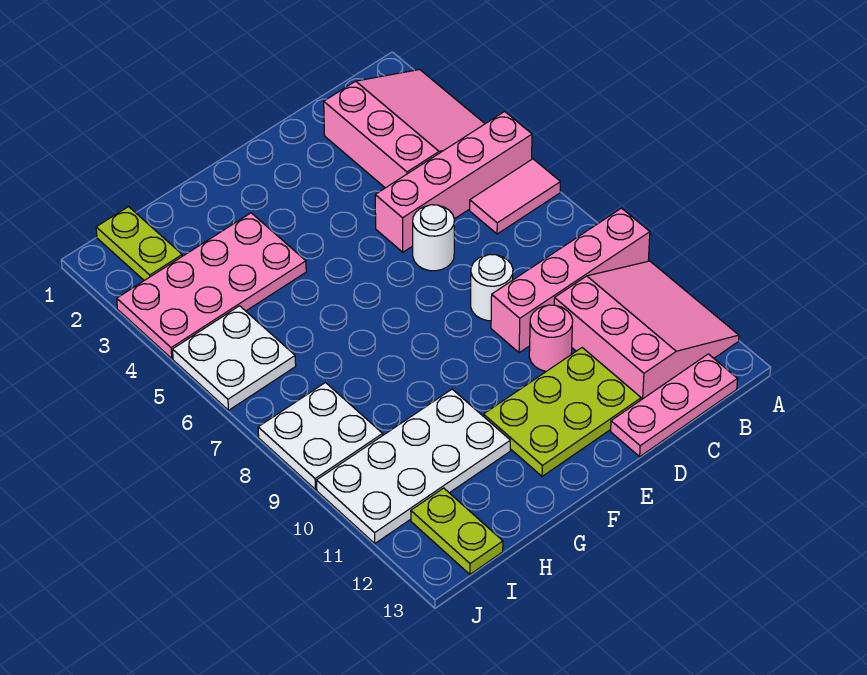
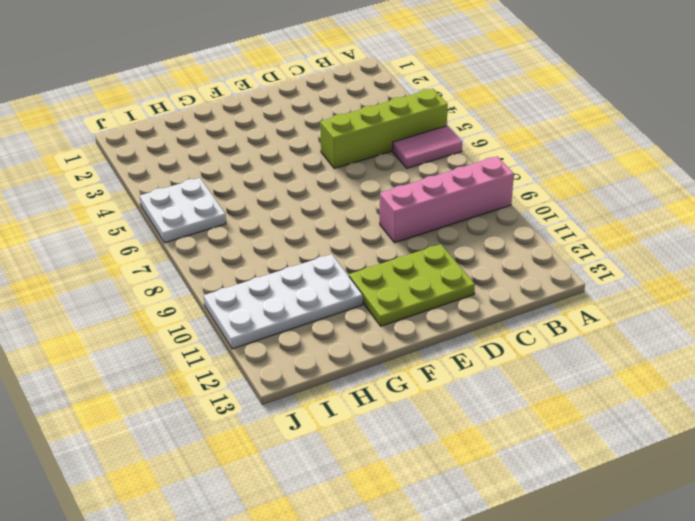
lime brick A5:D5 level 1 -> pink brick A5:D5 level 1
none -> pink slope A2:C4 level 1 top C
none -> pink slope A10:C12 level 1 top C
none -> pink plate B13:D13 level 1

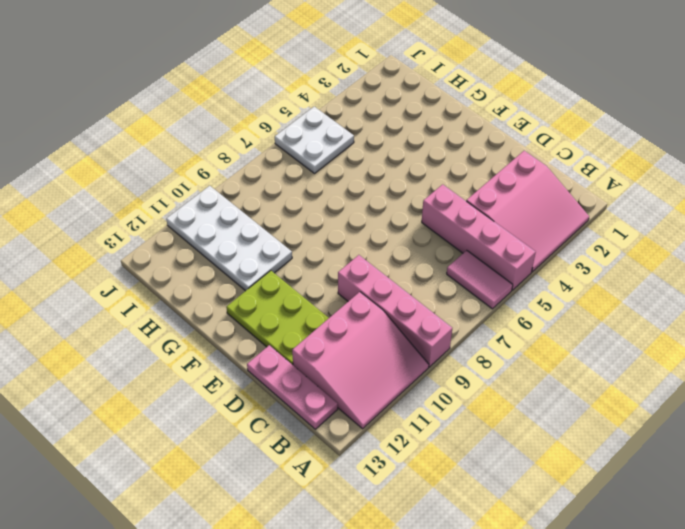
none -> white round brick D6 level 1
none -> white round brick D8 level 1
none -> pink round brick D10 level 1

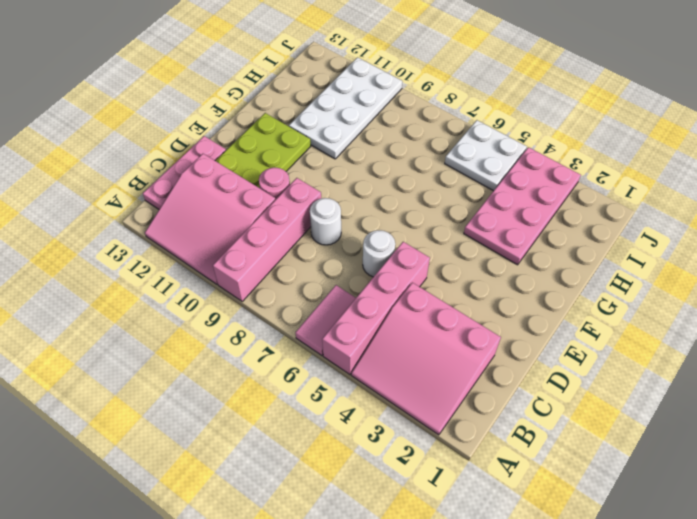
none -> lime plate I1:I2 level 1
none -> white plate I8:J9 level 1
none -> lime plate I12:I13 level 1

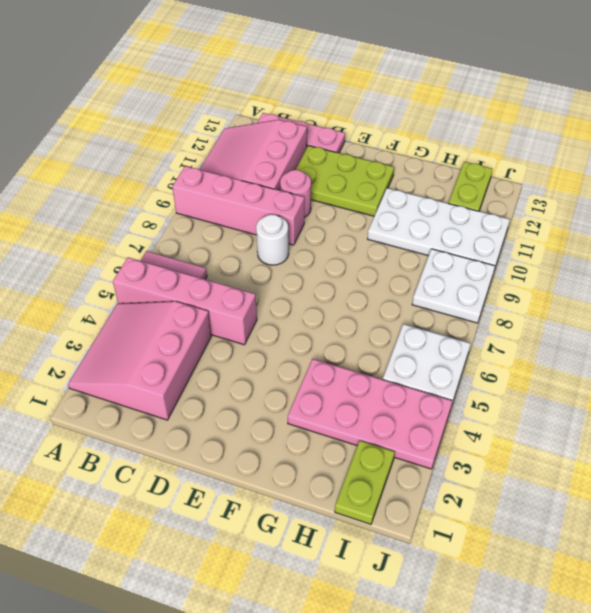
none -> white round brick D6 level 1

